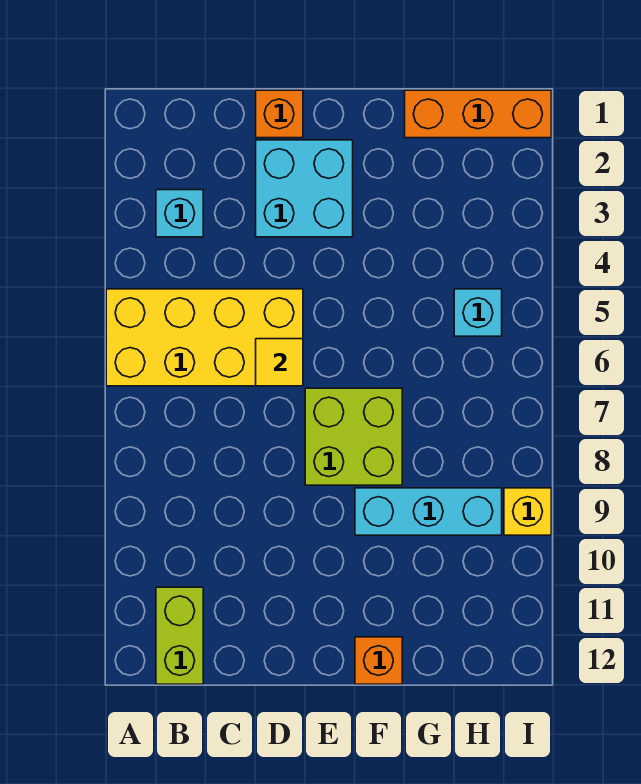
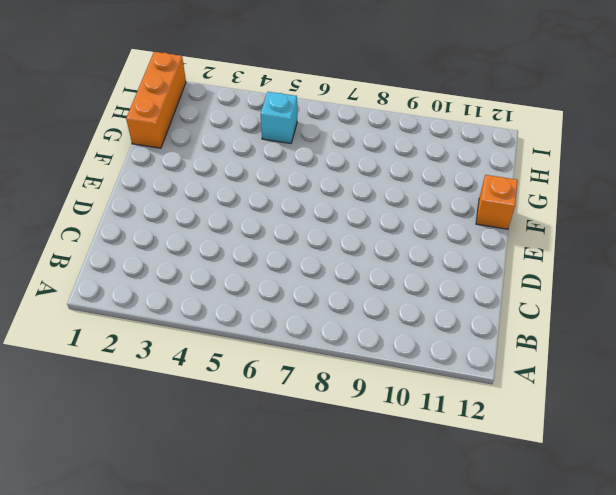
none -> yellow brick A5:D6 level 1
none -> cyan brick B3 level 1
none -> lime brick B11:B12 level 1

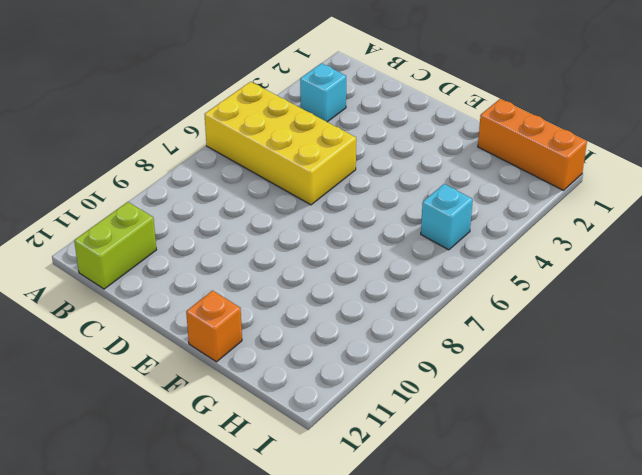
none -> orange brick D1 level 1
none -> cyan brick D2:E3 level 1
none -> lime brick E7:F8 level 1

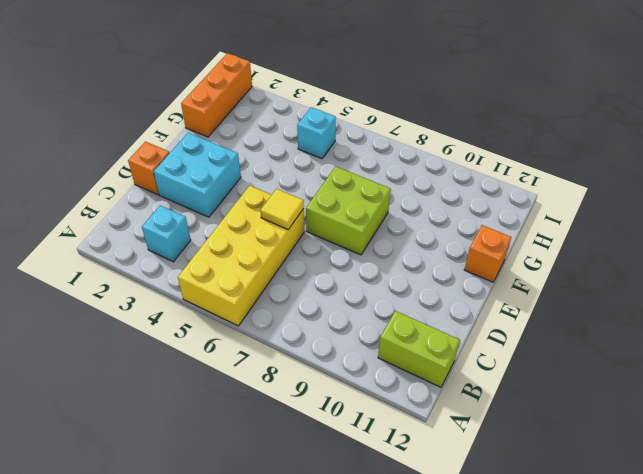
none -> cyan brick F9:H9 level 1
none -> yellow brick I9 level 1

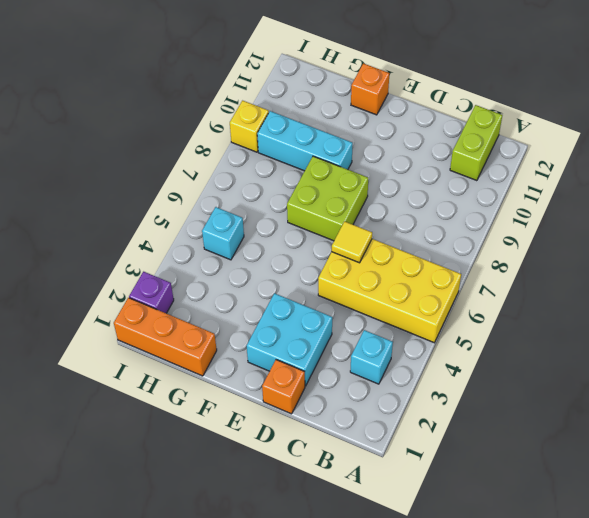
purple brick I2 level 1 -> none

